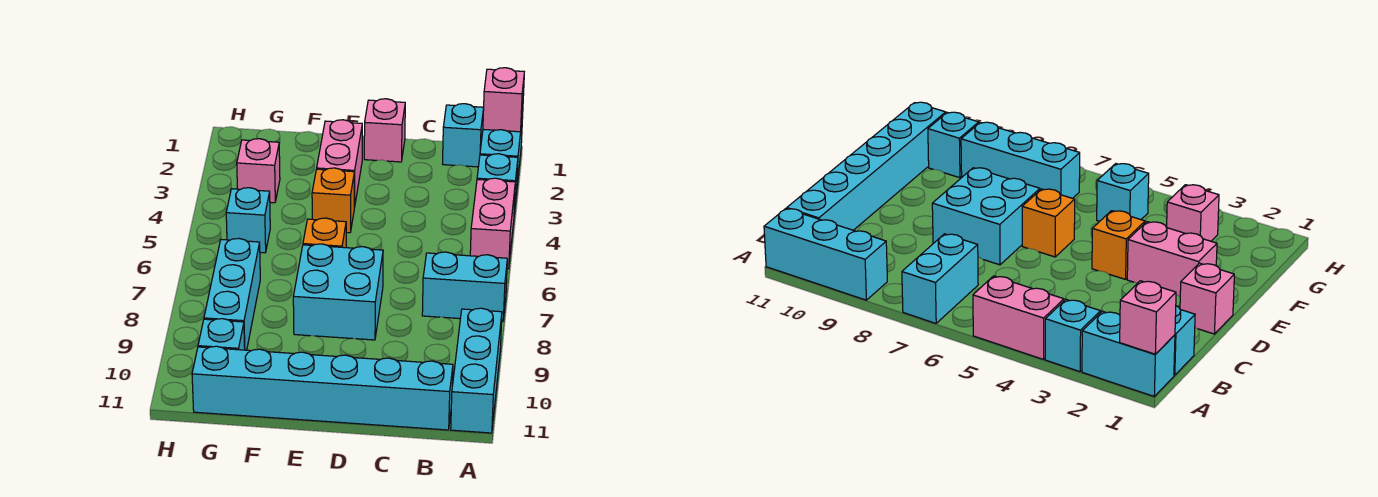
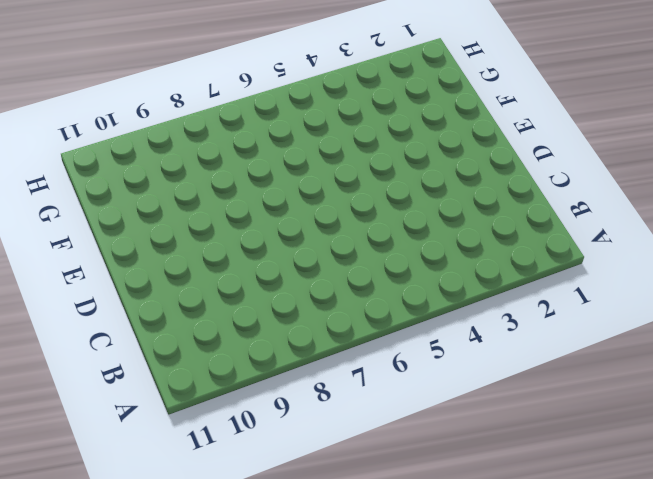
none -> cyan brick A1:A2 level 1
none -> cyan brick A3 level 1
none -> pink brick A4:A5 level 1

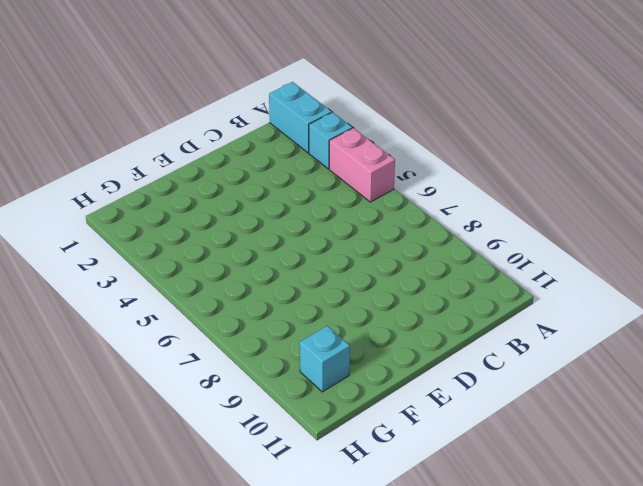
none -> cyan brick A7:B7 level 1
none -> cyan brick A9:A11 level 1
none -> cyan brick B1 level 1

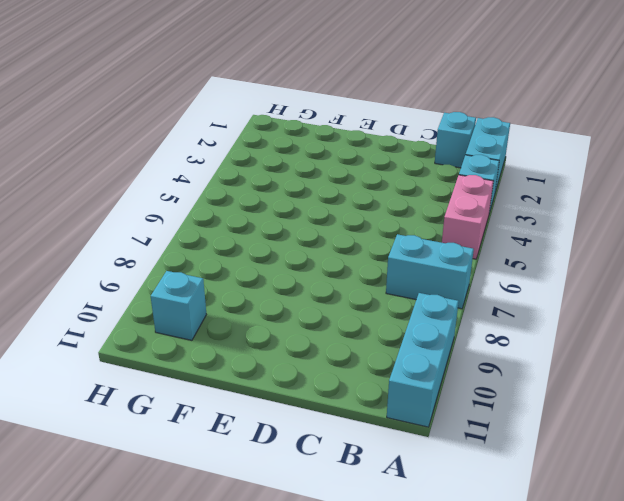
none -> cyan brick B11:G11 level 1
none -> pink brick D1 level 1
none -> cyan brick D7:E8 level 1

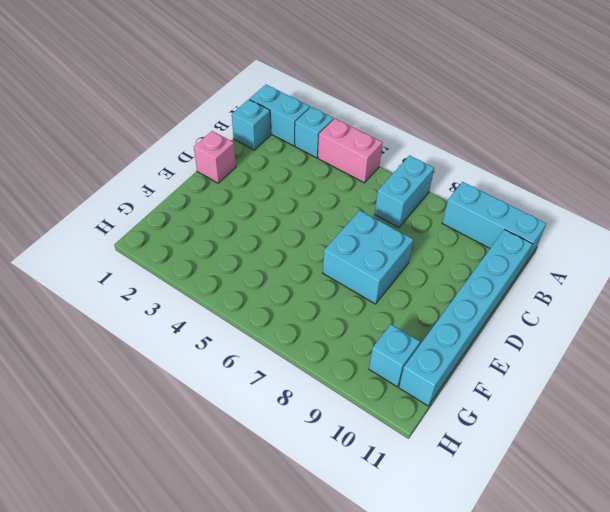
none -> pink brick E2:E3 level 1
none -> orange brick E4 level 1
none -> orange brick E6 level 1

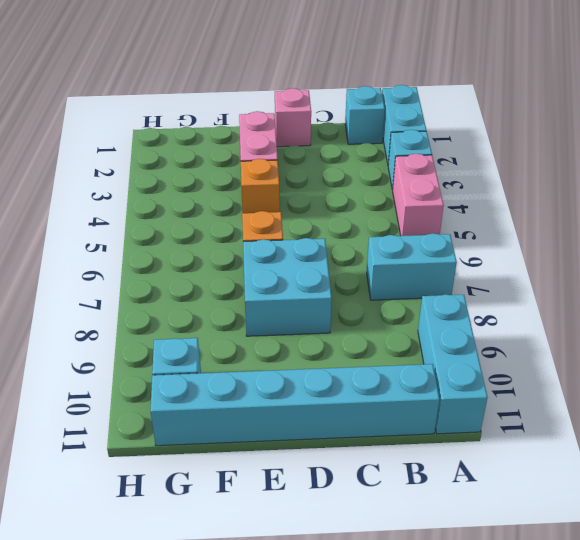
none -> pink brick G3 level 1
none -> cyan brick G5 level 1
none -> cyan brick G7:G9 level 1

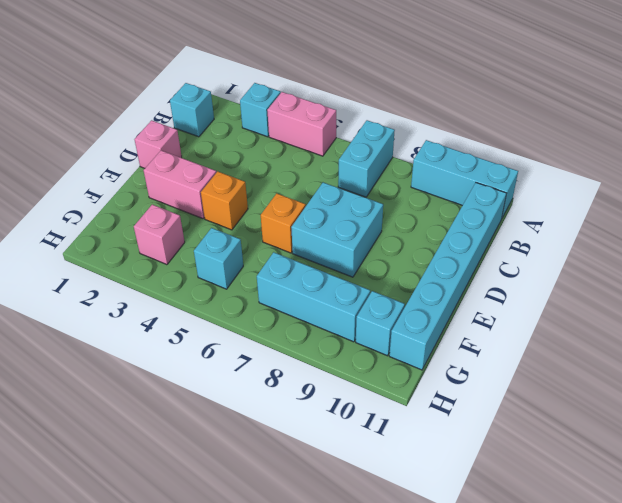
none -> cyan brick A1:A2 level 1
none -> pink brick A1 level 2

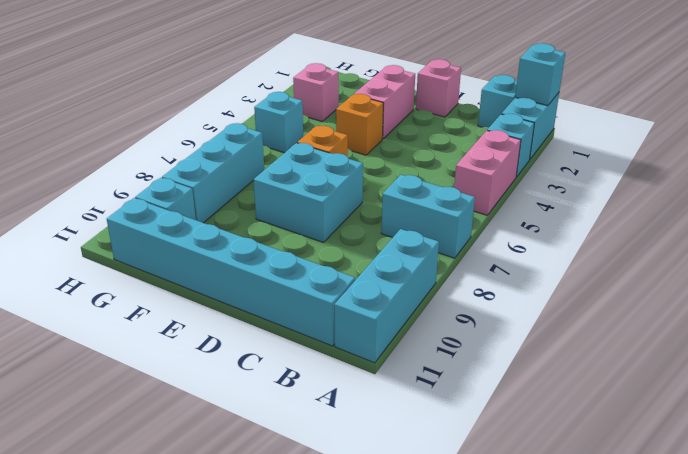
cyan brick A1 level 2 -> pink brick A1 level 2

